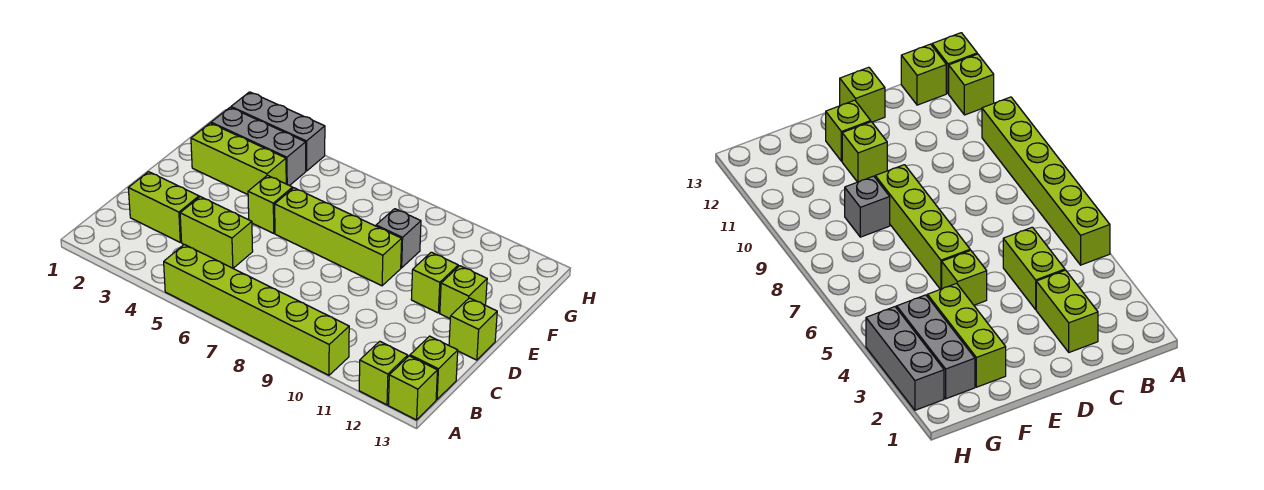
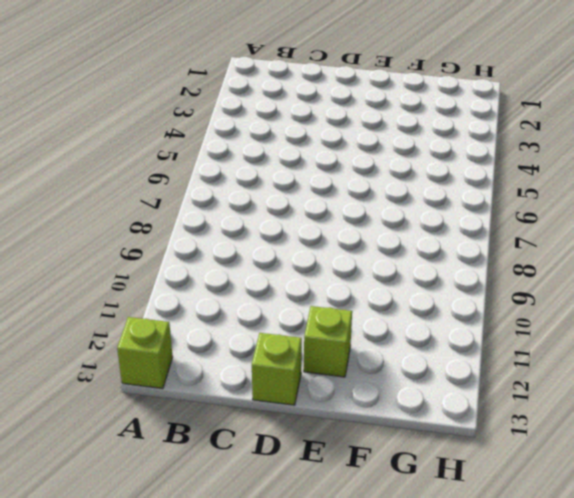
none -> lime brick A5:A10 level 1
none -> lime brick A12 level 1
none -> lime brick B13 level 1

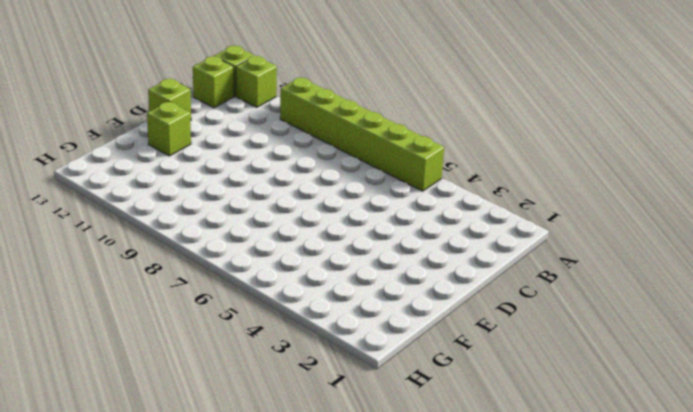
none -> lime brick C2:C3 level 1
none -> lime brick C4:C5 level 1
none -> lime brick E5 level 1

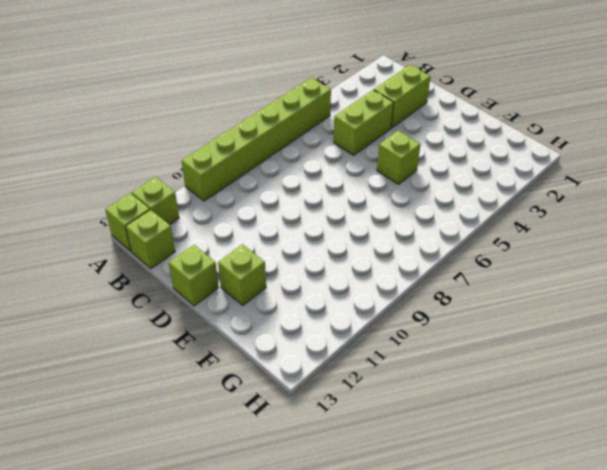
none -> lime brick E6:E9 level 1
none -> lime brick E11 level 1
none -> lime brick F2:F4 level 1

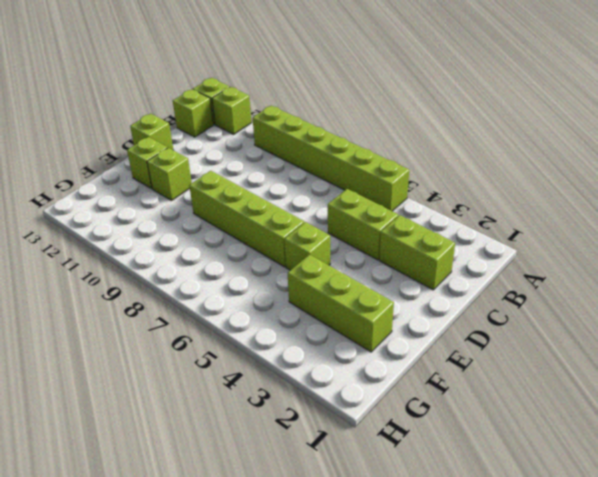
none -> grey brick F9 level 1
none -> grey brick G2:G4 level 1
none -> grey brick H2:H4 level 1

